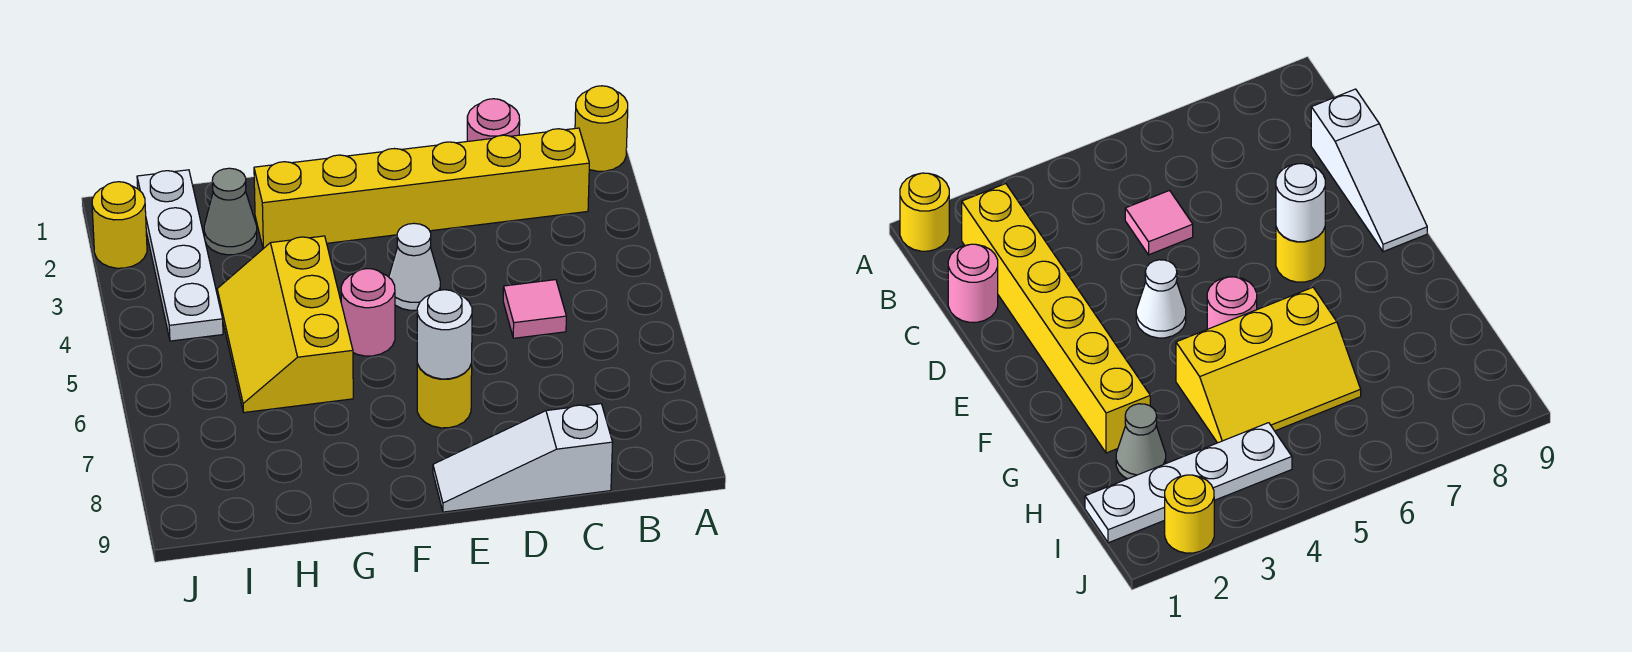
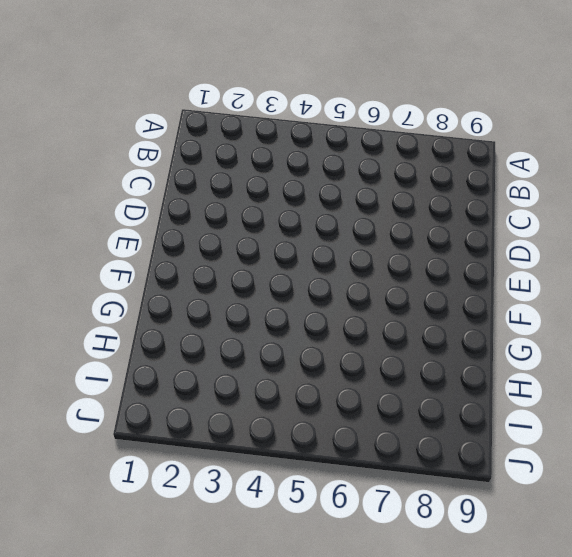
none -> yellow round brick A1 level 1
none -> yellow brick B2:G2 level 1
none -> pink round brick C1 level 1

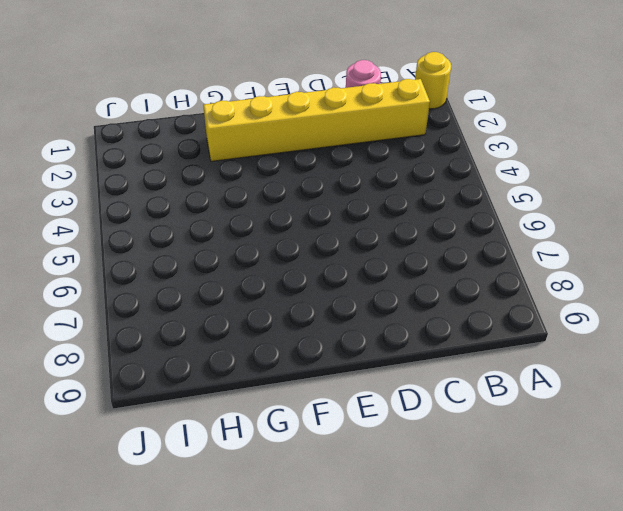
none -> pink tile C5 level 1
none -> white slope C9:E9 level 1 top C
none -> white cone E4 level 1

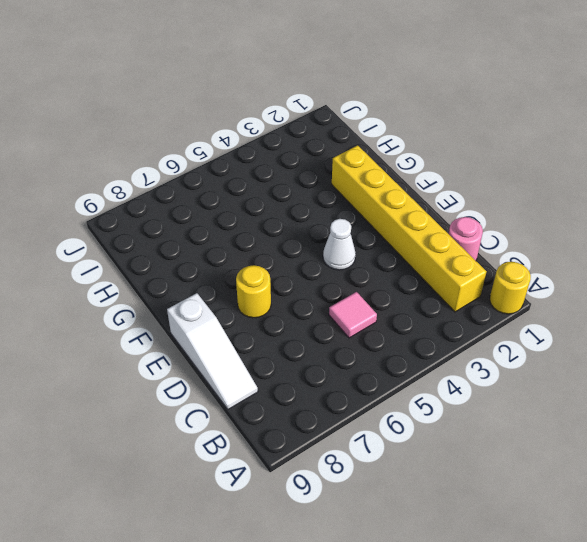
white slope C9:E9 level 1 top E -> white slope C9:E9 level 1 top C
none -> pink round brick F5 level 1
none -> yellow slope G4:H6 level 1 top G
none -> grey cone H2 level 1

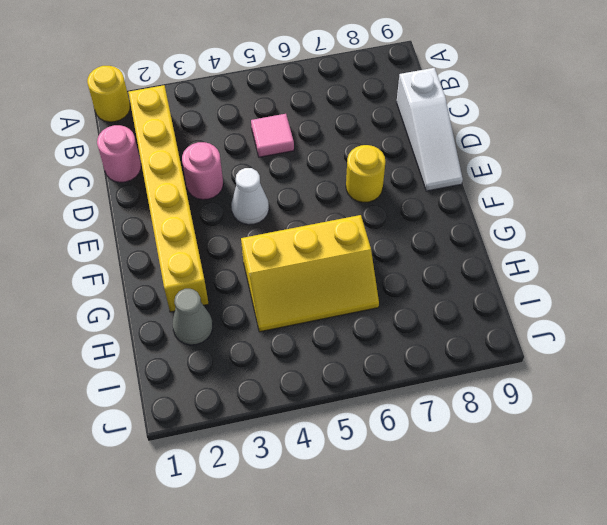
pink round brick D3 level 1 -> pink round brick F5 level 1
none -> white plate I1:I4 level 1
none -> yellow round brick J2 level 1
none -> white round brick E7 level 2

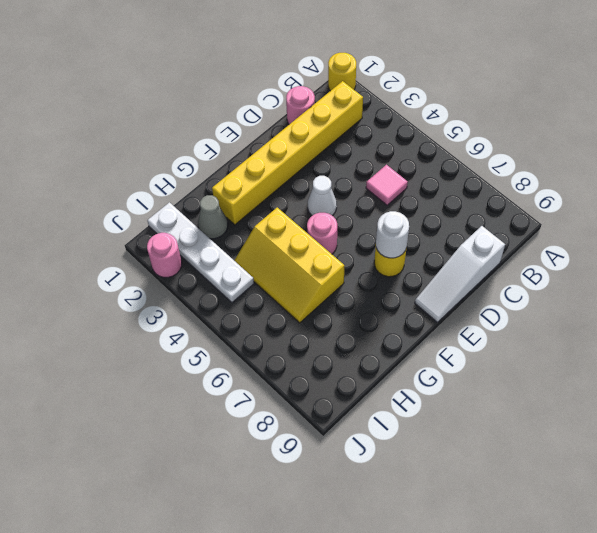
pink round brick J2 level 1 -> yellow round brick J2 level 1

